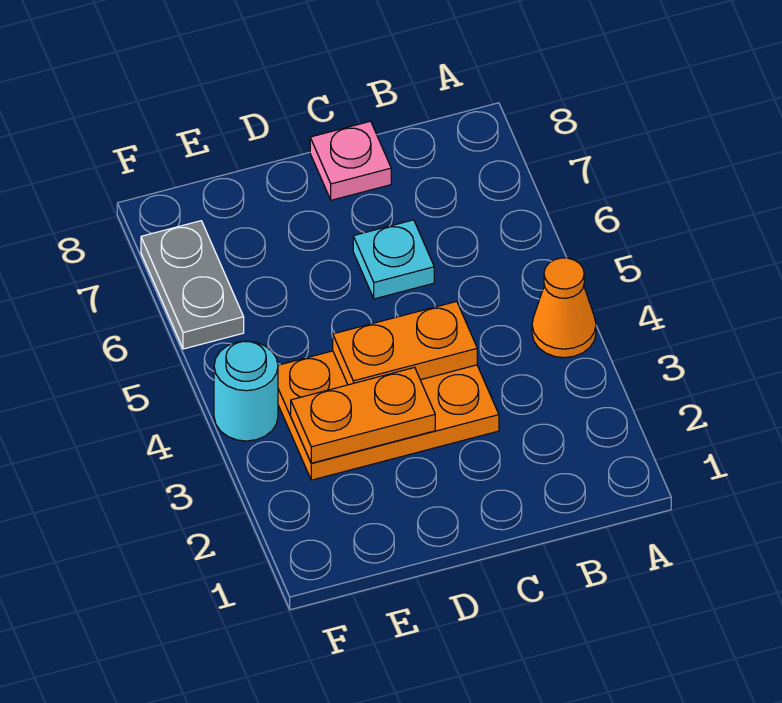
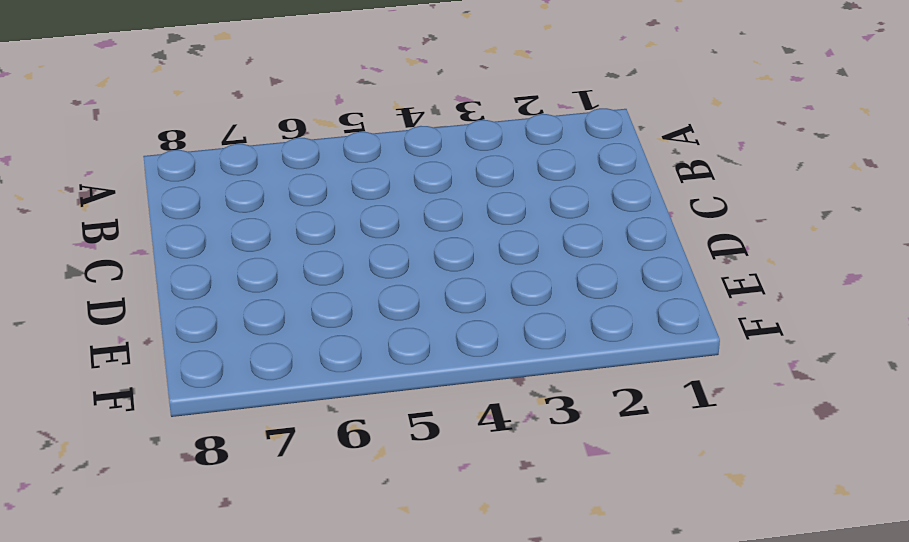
none -> orange cone A4 level 1
none -> orange plate C3:E4 level 1

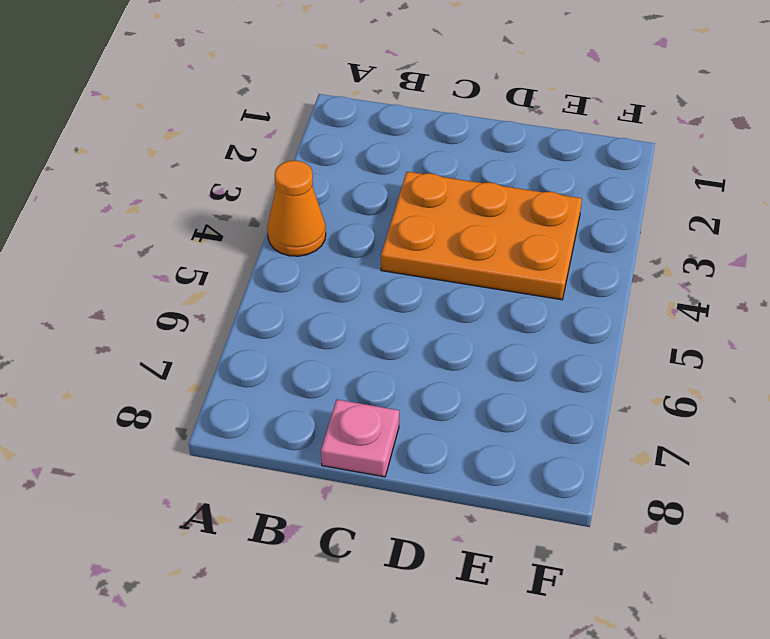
none -> cyan plate C6 level 1
none -> cyan round brick F4 level 1

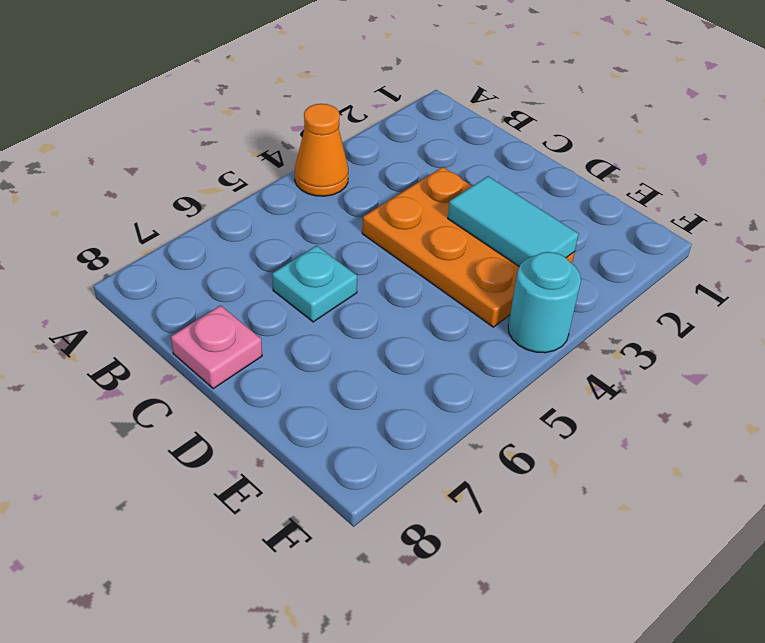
cyan tile D3:E3 level 2 -> orange plate D3:E3 level 2
none -> grey plate F6:F7 level 1
none -> orange plate C4:D4 level 2

